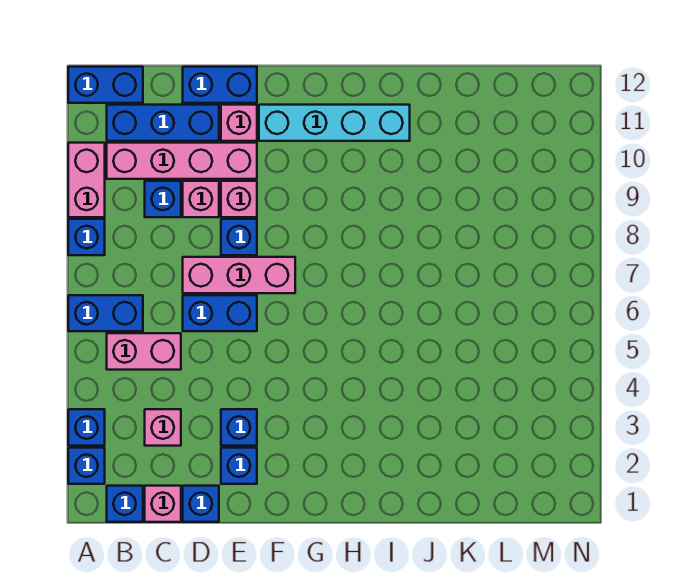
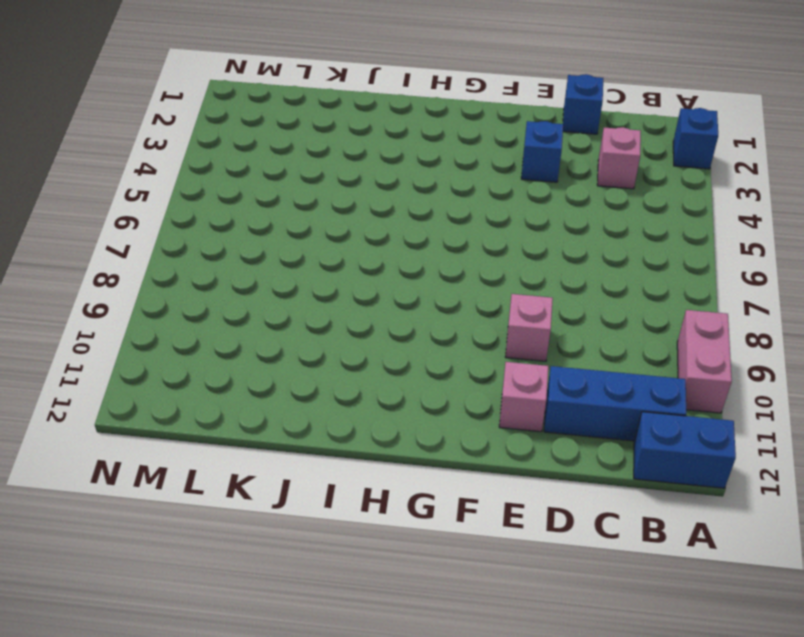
none -> blue brick A3 level 1
none -> blue brick A6:B6 level 1
none -> blue brick A8 level 1

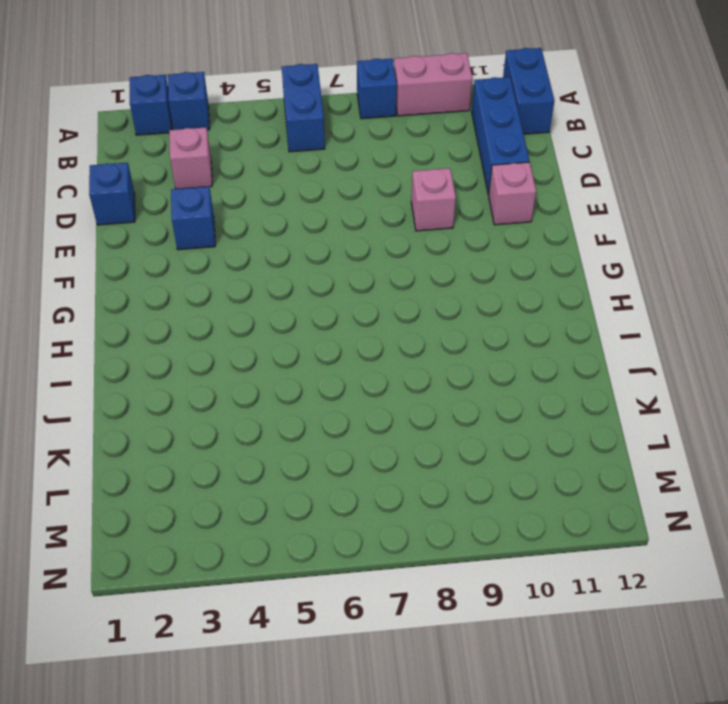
none -> blue brick B1 level 1
none -> pink brick B5:C5 level 1
none -> pink brick B10:E10 level 1

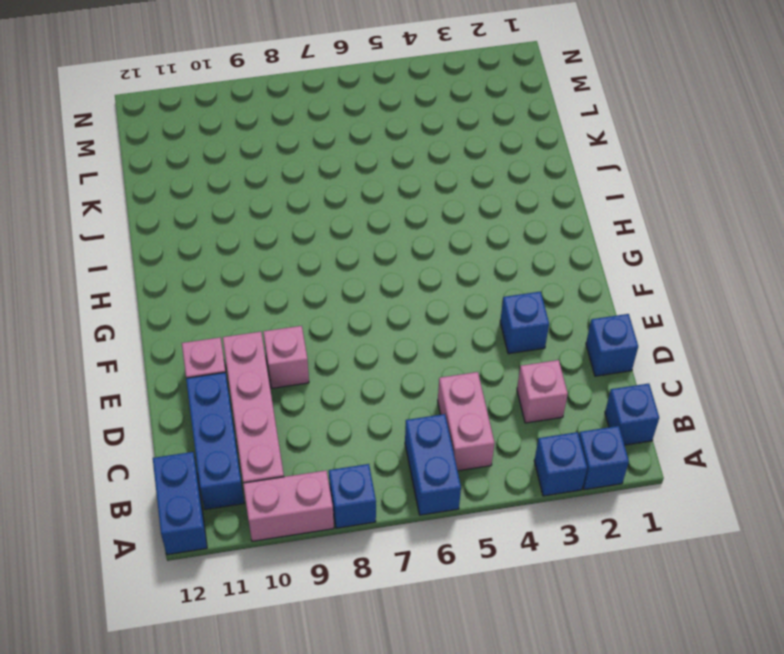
none -> pink brick C1 level 1
none -> blue brick C9 level 1
none -> blue brick D6:E6 level 1

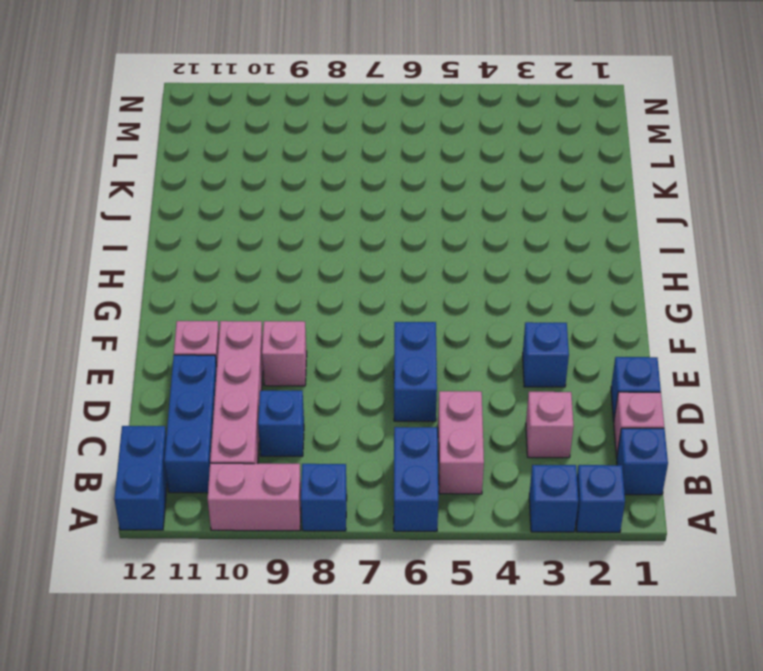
none -> pink brick D7:F7 level 1
none -> pink brick D9 level 1
none -> blue brick D12:E12 level 1

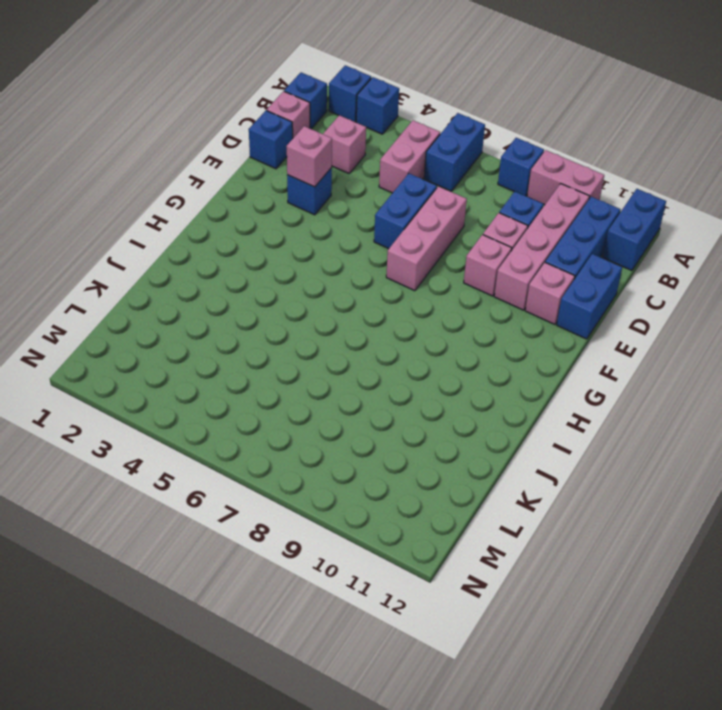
pink brick E3 level 2 -> none
none -> blue brick E2 level 1
none -> blue brick E8 level 1
none -> cyan brick F11:I11 level 1

